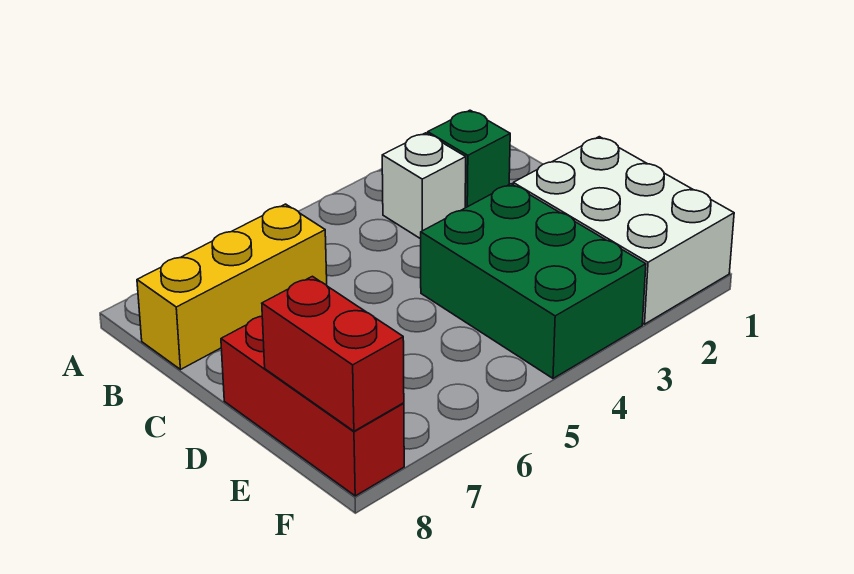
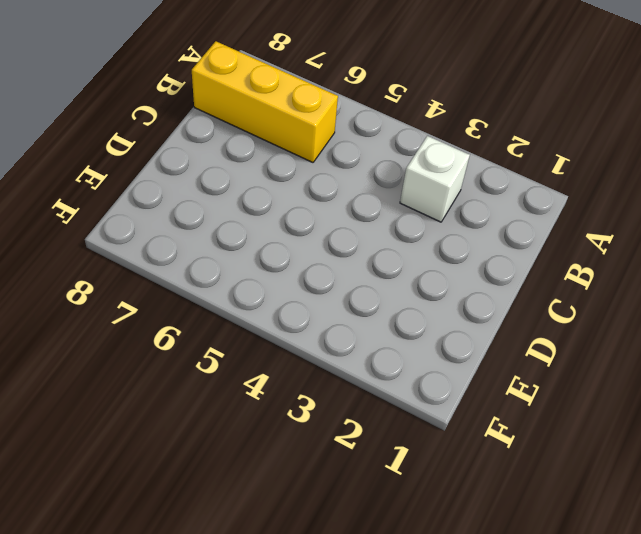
none -> green brick B2 level 1
none -> white brick D1:F2 level 1

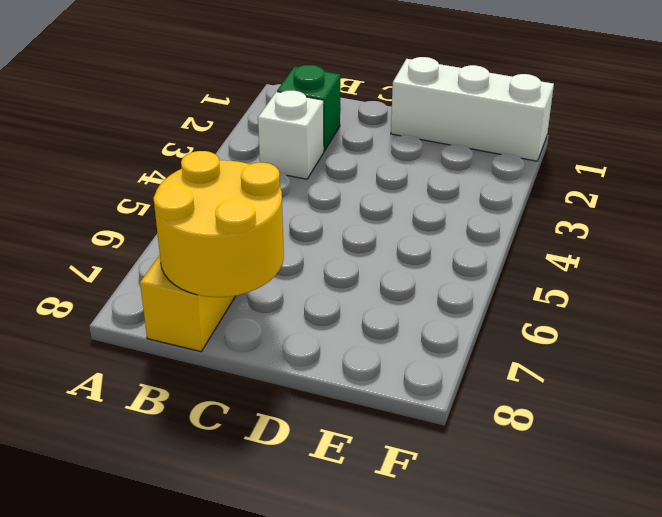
yellow round brick B7:C8 level 2 -> none
white brick D1:F1 level 1 -> white brick D1:F2 level 1
none -> green brick D3:F4 level 1
none -> red brick D8:F8 level 1

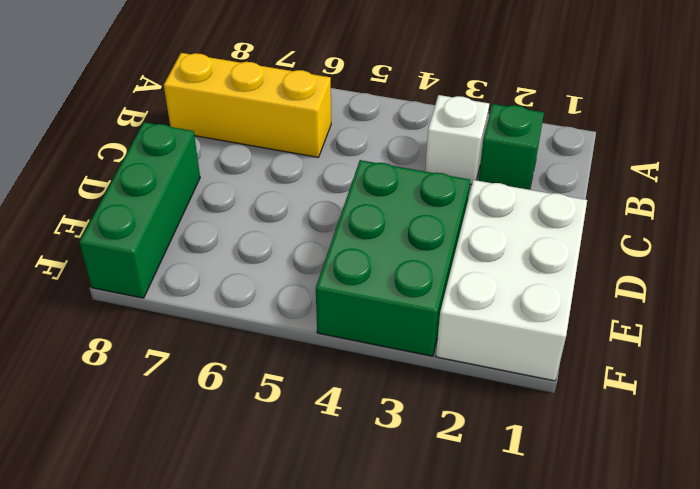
green brick D8:F8 level 1 -> red brick D8:F8 level 1
none -> red brick E8:F8 level 2

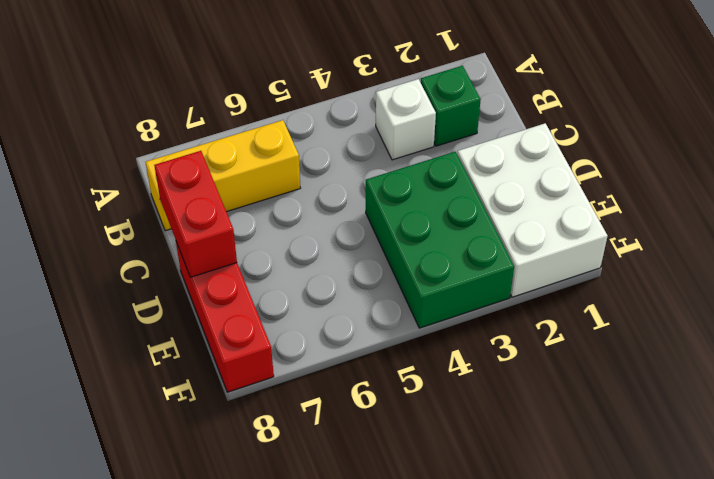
red brick C8:D8 level 2 -> red brick E8:F8 level 2

